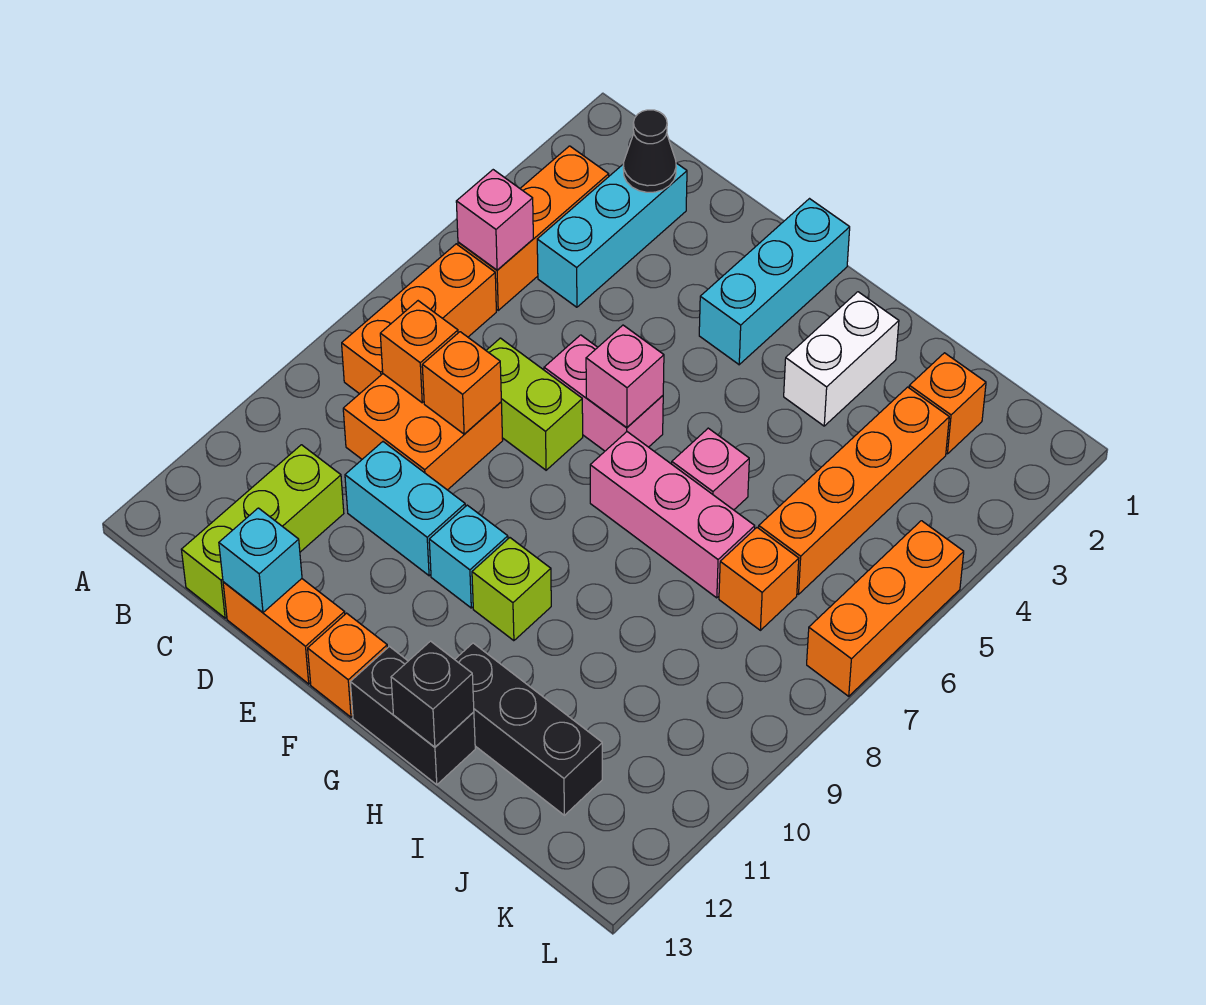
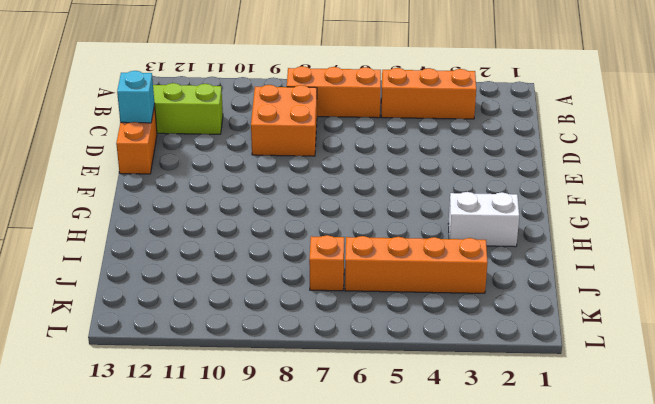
none -> cyan brick C2:C4 level 1
none -> lime brick D7:E7 level 1
none -> cyan brick D10:E10 level 1

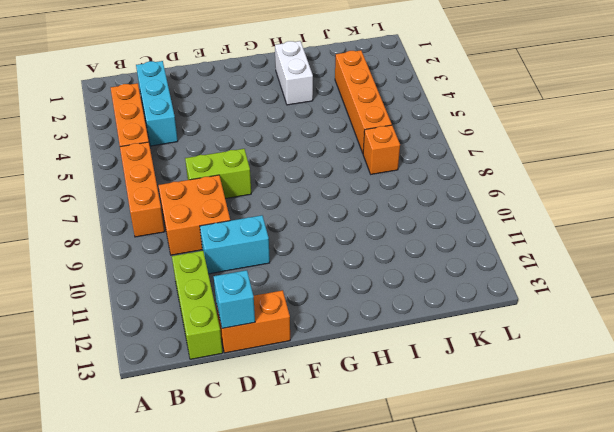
none -> pink brick E6:F6 level 1
none -> cyan brick F1:F3 level 1
none -> cyan brick F10 level 1

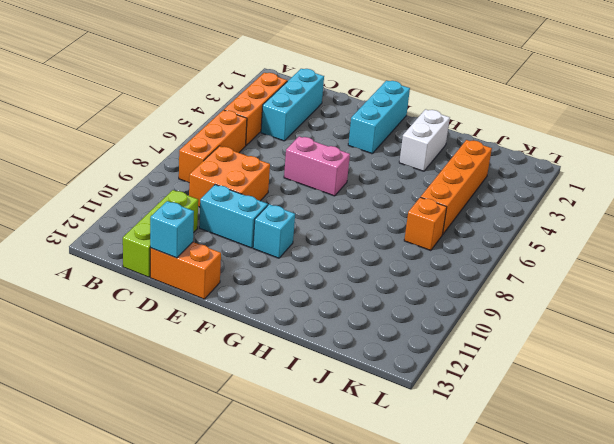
none -> lime brick D7:E7 level 1
none -> orange brick F13 level 1
none -> pink brick G7:I7 level 1

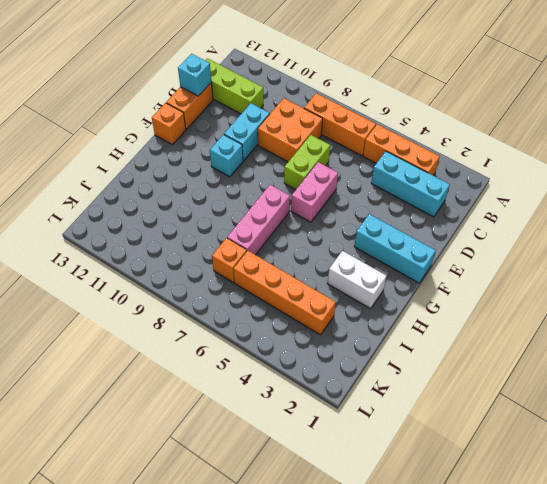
none -> lime brick G10 level 1
none -> black brick G13:H13 level 1
none -> pink brick H6 level 1

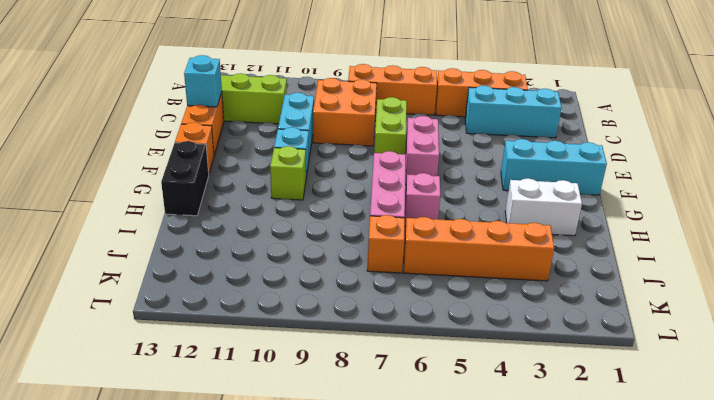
none -> black brick H12:J12 level 1
none -> orange brick J2 level 1
none -> orange brick L5:L7 level 1

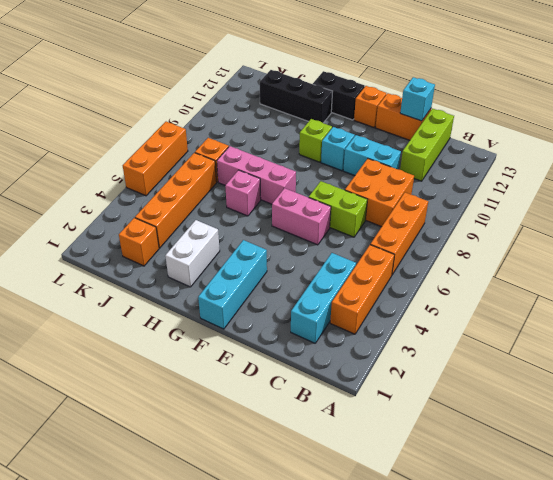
none -> pink brick B5 level 2
none -> black cone C2 level 2
none -> orange brick C8 level 2

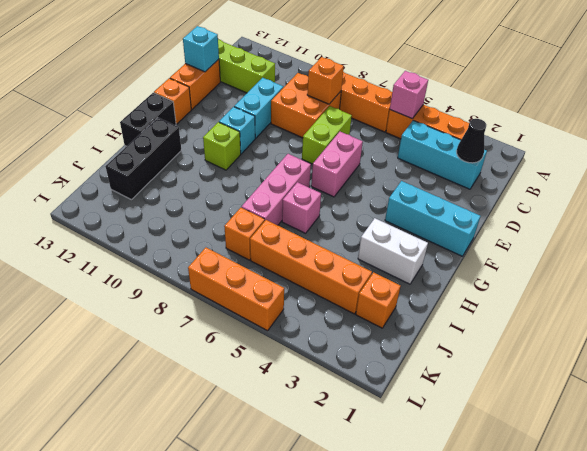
none -> orange brick D8 level 2
none -> pink brick F6 level 2
none -> black brick H13 level 2

